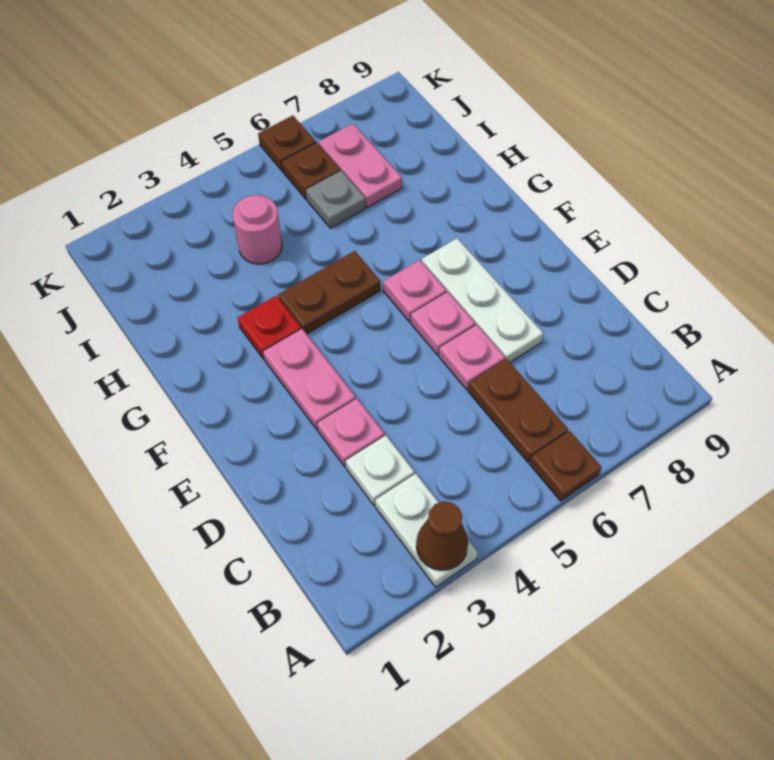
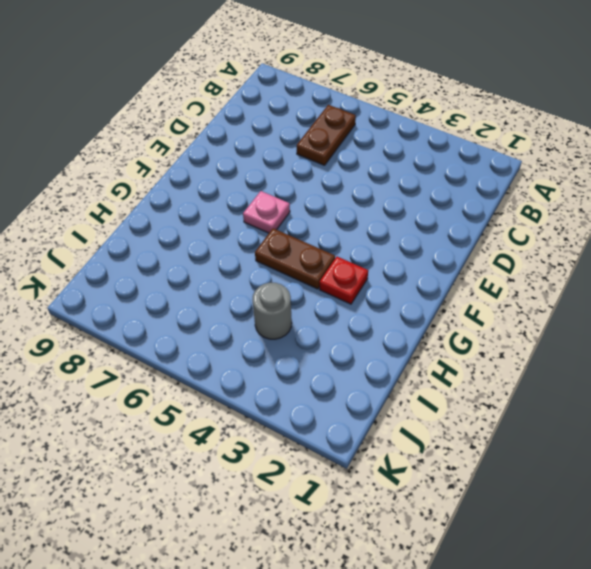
grey round brick I4 level 1 -> pink round brick I4 level 1
none -> white plate A3:B3 level 1
none -> brown plate A6 level 1
none -> white plate C3 level 1

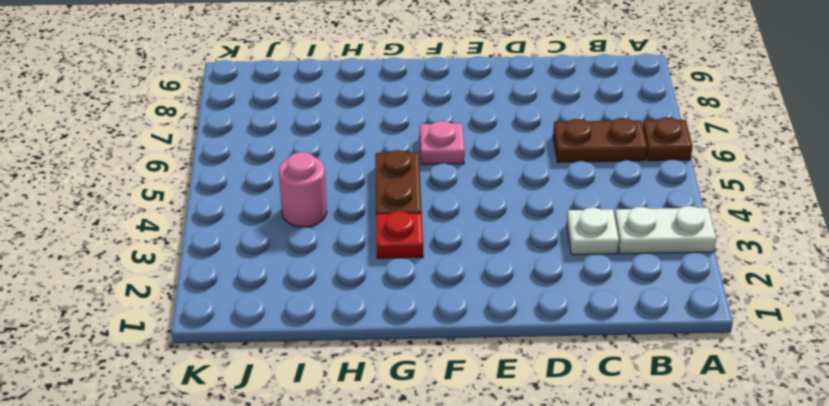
none -> pink plate D3 level 1
none -> pink plate D6 level 1
none -> white plate D7:F7 level 1

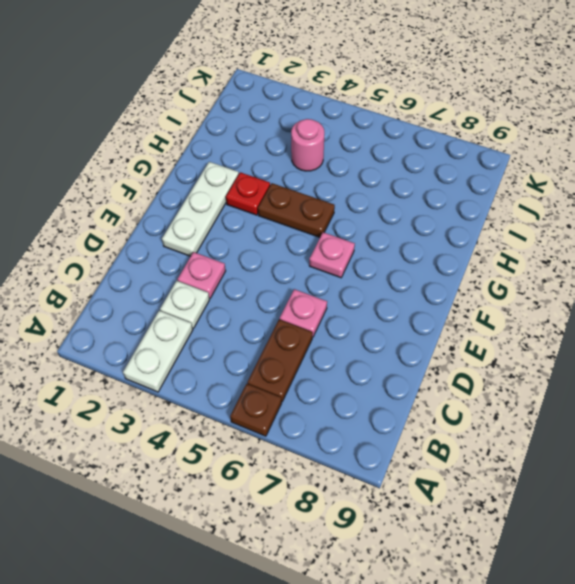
white plate E2:G2 level 1 -> white plate D7:F7 level 1
none -> pink plate E3:F3 level 1
none -> pink plate E6 level 1
none -> grey plate I6 level 1

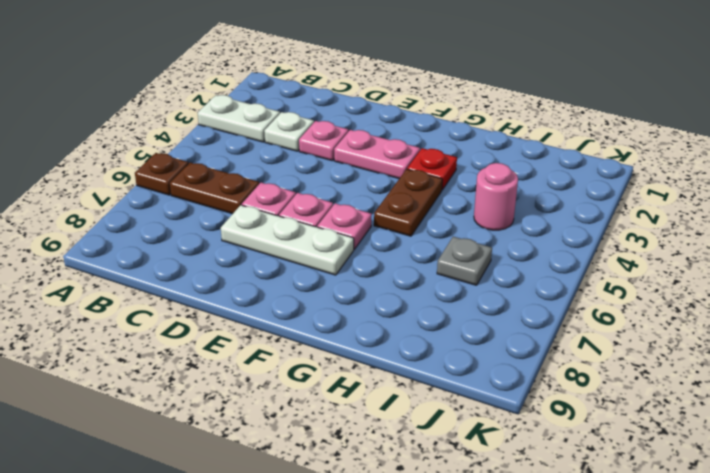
none -> pink plate I7:J7 level 1
none -> brown plate J6 level 1
none -> brown plate K6 level 1

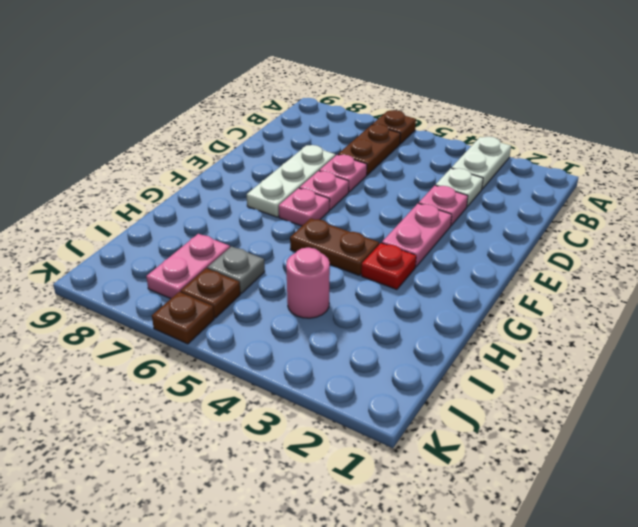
none -> brown cone A3 level 2

